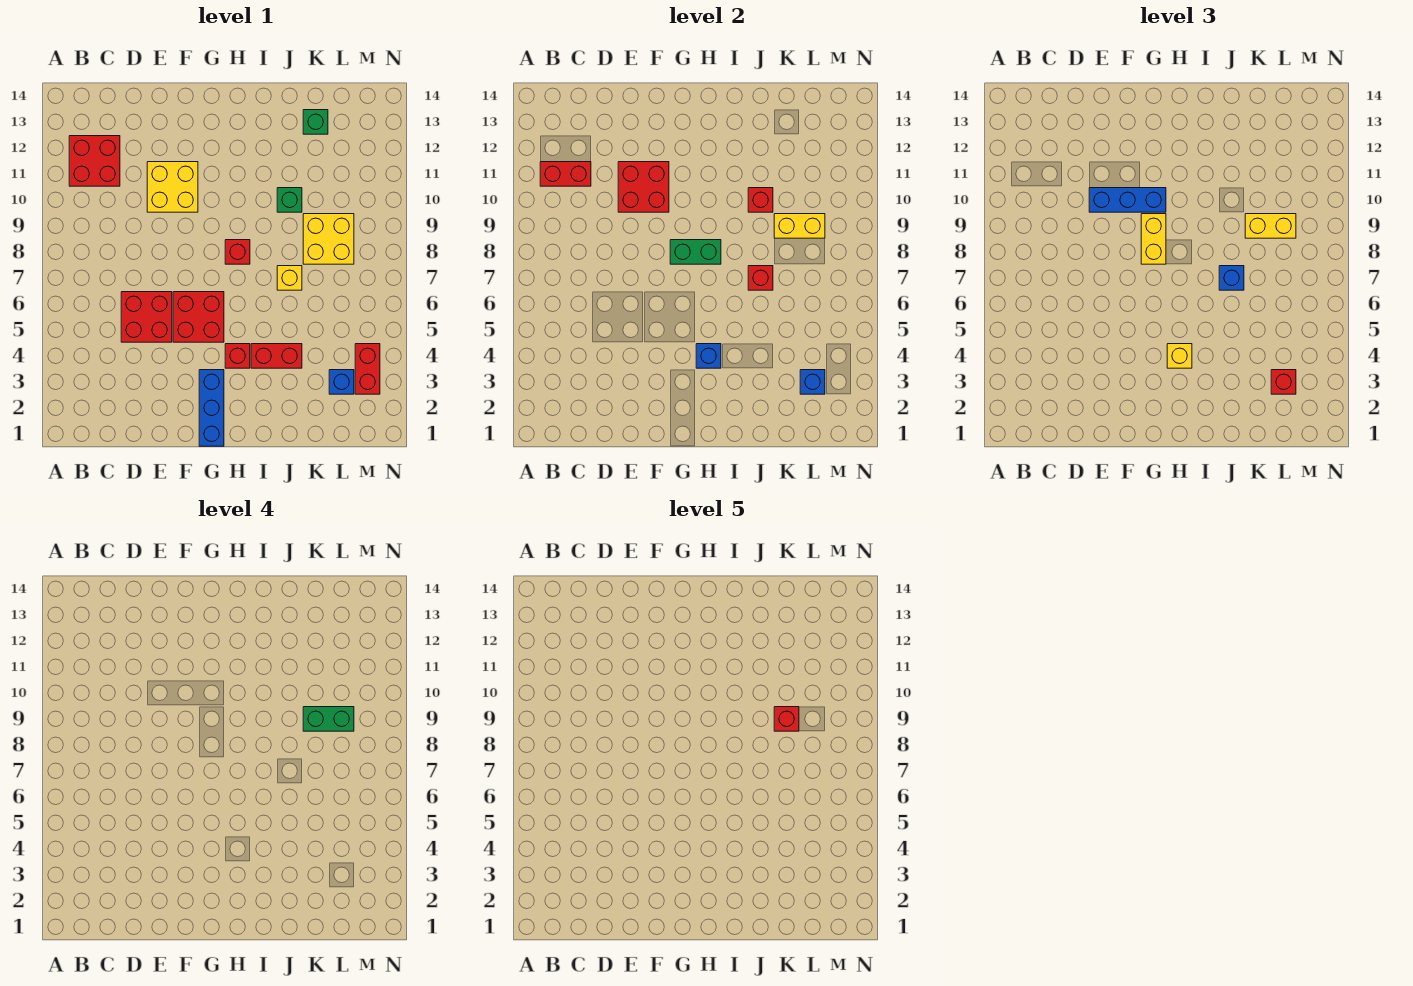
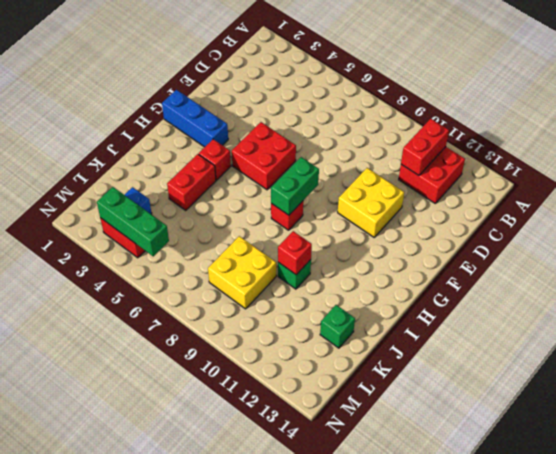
green brick M3:M5 level 2 -> none
none -> red brick D5:E6 level 1
none -> yellow brick J7 level 1
none -> red brick E10:F11 level 2
none -> blue brick H4 level 2

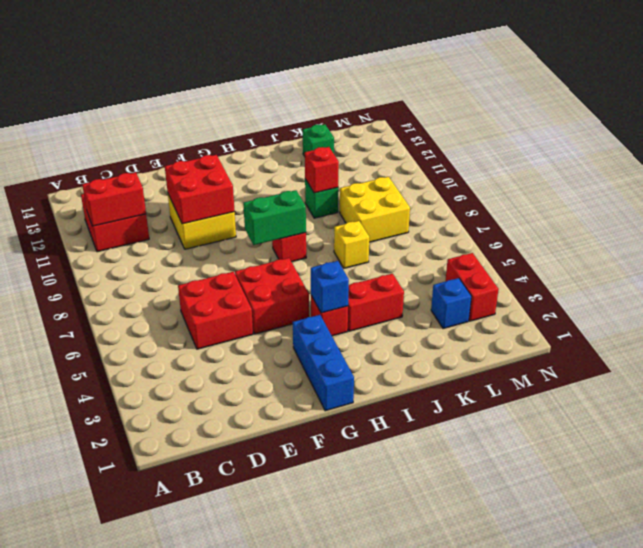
none -> red brick J7 level 2
none -> yellow brick K9:L9 level 2
none -> blue brick L3 level 2
none -> blue brick E10:G10 level 3

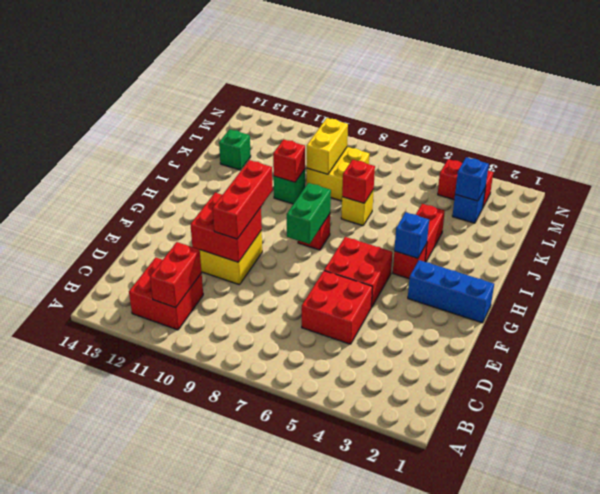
red brick E10:G10 level 3 -> blue brick E10:G10 level 3
none -> yellow brick G8:G9 level 3
none -> yellow brick H4 level 3
none -> blue brick J7 level 3
none -> yellow brick K9:L9 level 3

